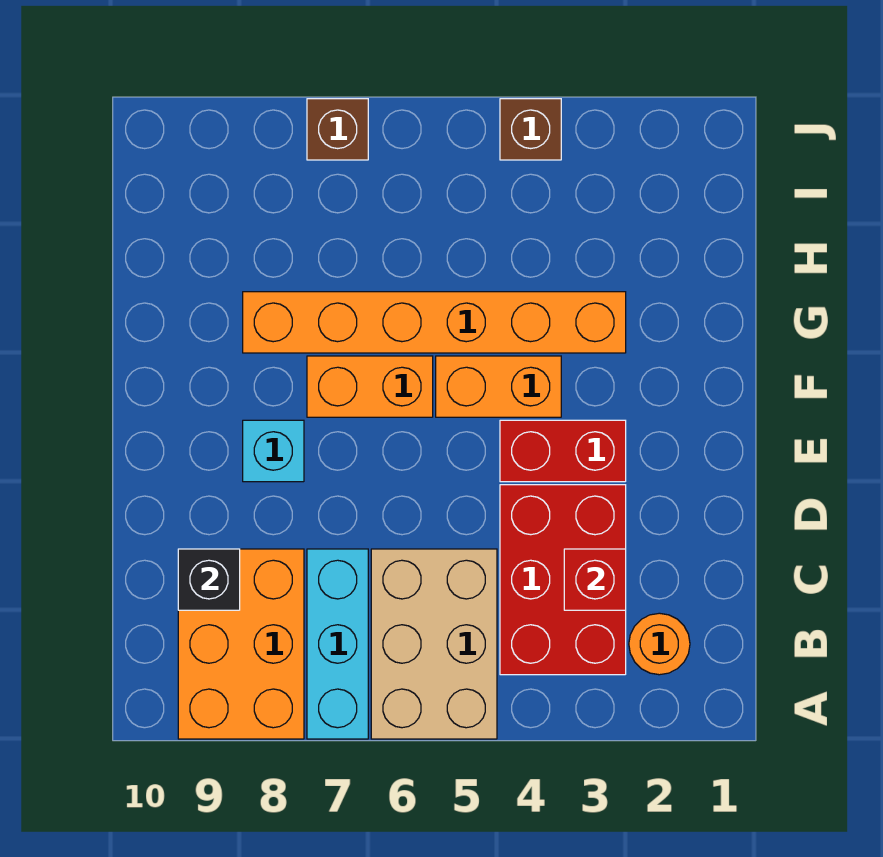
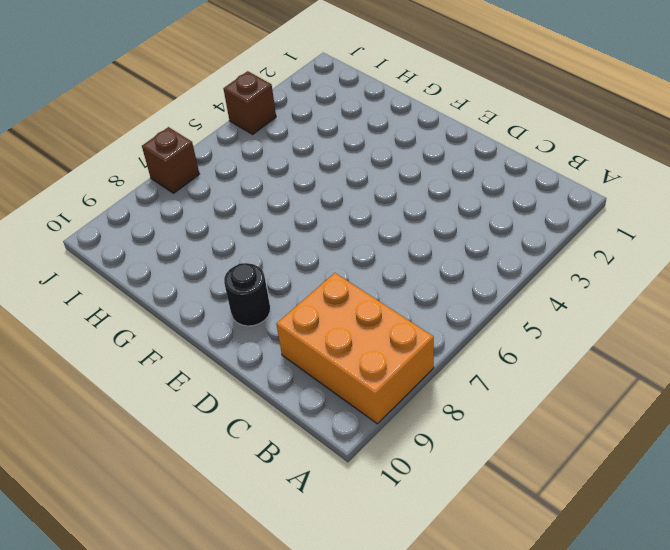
black round brick E9 level 1 -> none
none -> tan brick A5:C6 level 1
none -> cyan brick A7:C7 level 1
none -> orange round brick B2 level 1

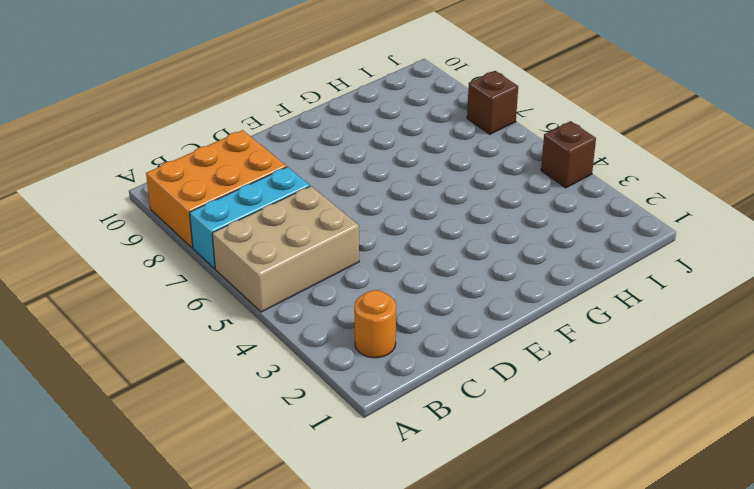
none -> red brick B3:D4 level 1
none -> red brick E3:E4 level 1
none -> cyan brick E8 level 1

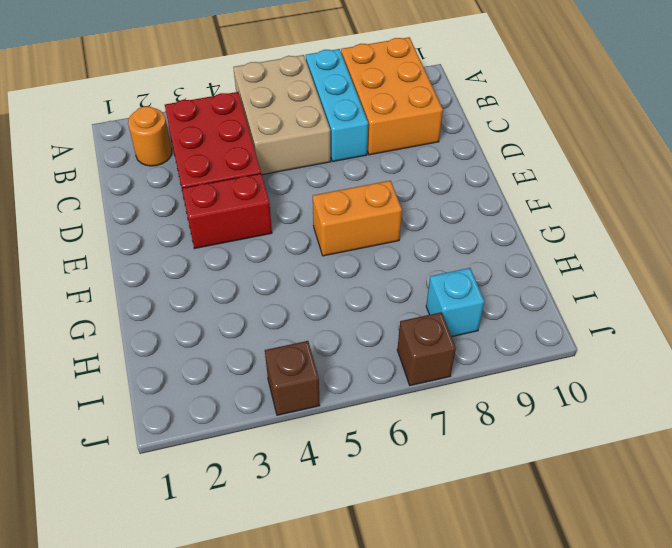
cyan brick I8 level 1 -> cyan brick E8 level 1
none -> orange brick F4:F5 level 1
none -> orange brick G3:G8 level 1
none -> red brick C3 level 2

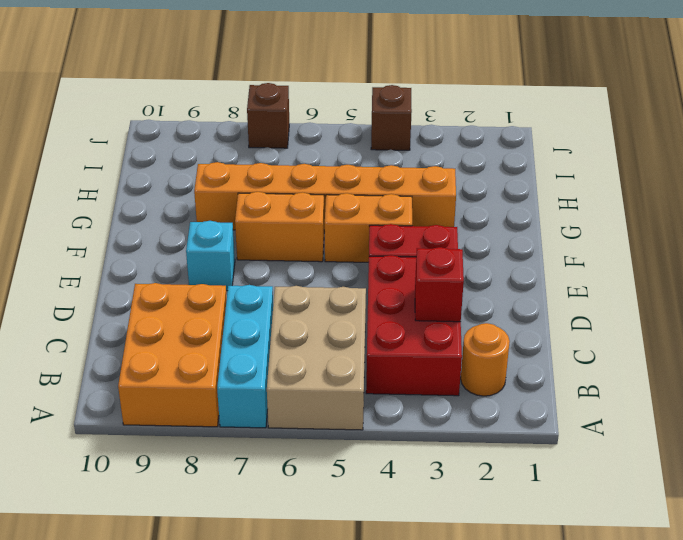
none -> black brick C9 level 2

